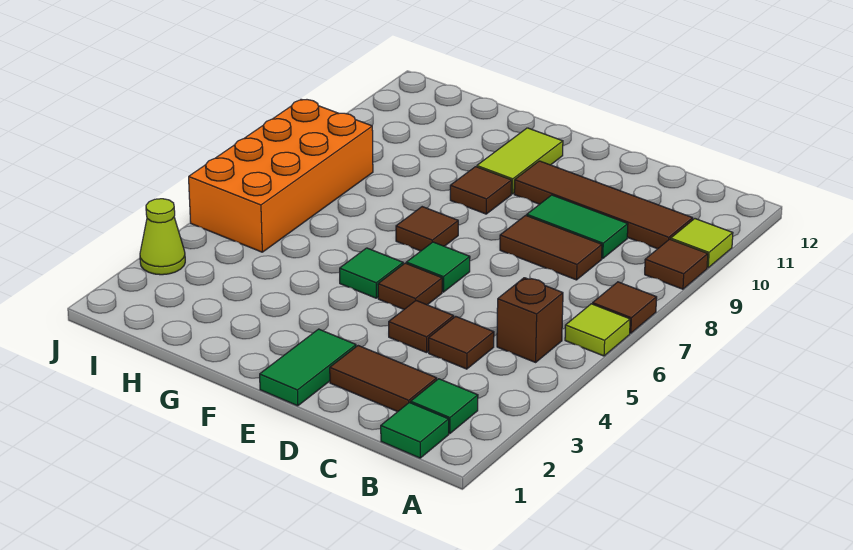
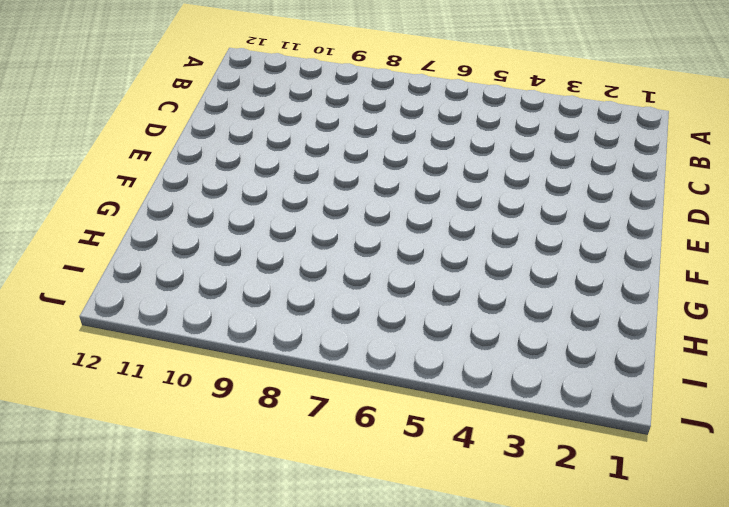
none -> lime tile A6 level 1
none -> brown tile A7 level 1
none -> brown tile A9 level 1

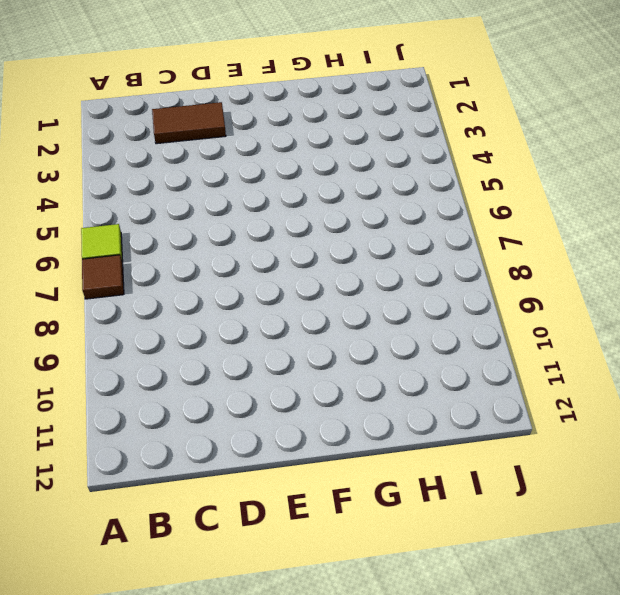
none -> brown tile A9 level 1
none -> lime tile A10 level 1
none -> green tile B1 level 1

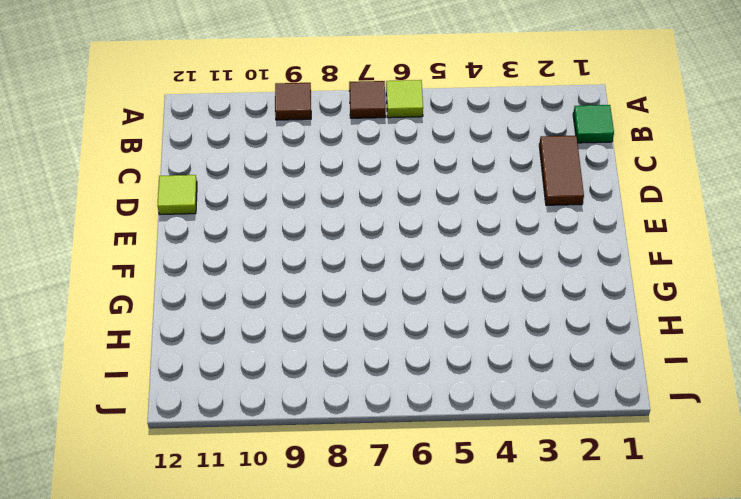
lime tile D12 level 1 -> lime tile A10 level 1
none -> green tile B2 level 1
none -> brown brick B5 level 1
none -> brown tile B10:E10 level 1

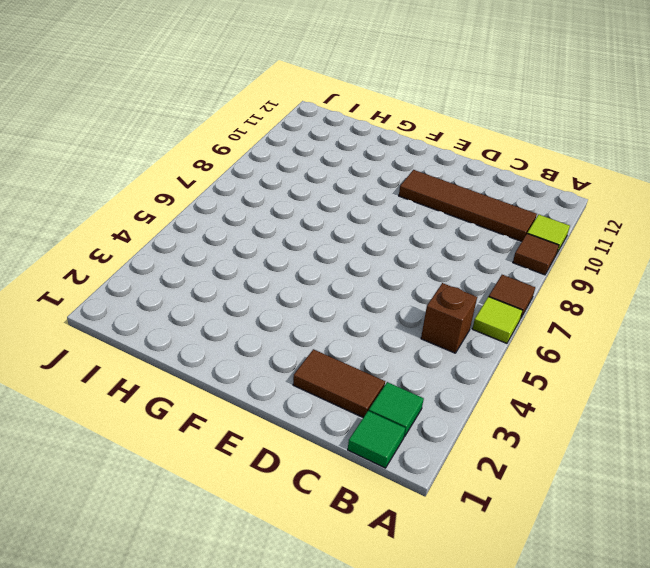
none -> brown tile C4 level 1
none -> brown tile C8:D8 level 1
none -> green tile C9:D9 level 1

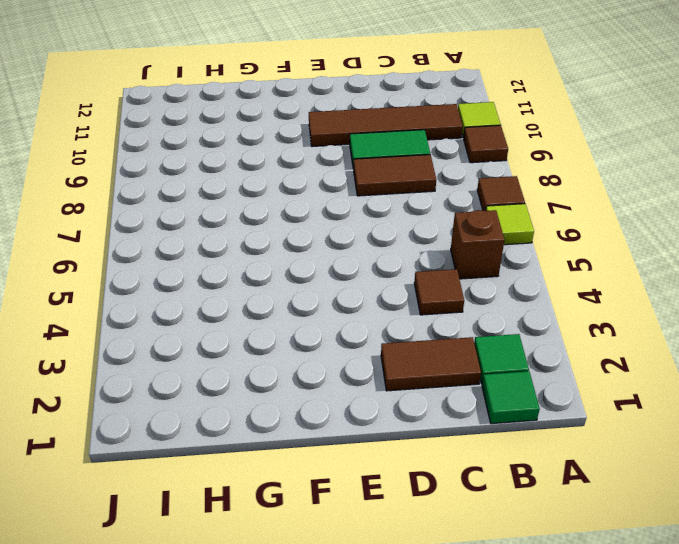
none -> brown tile D4 level 1
none -> green tile E1:E2 level 1
none -> brown tile E5 level 1

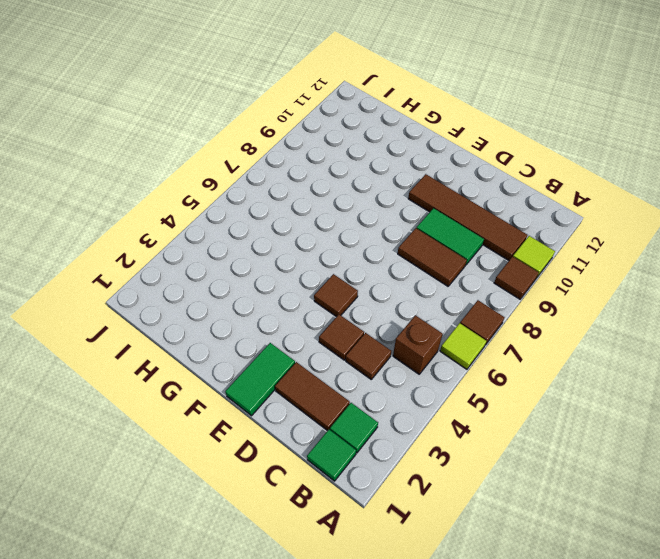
none -> green tile E6 level 1
none -> green tile F5 level 1
none -> brown tile F7 level 1

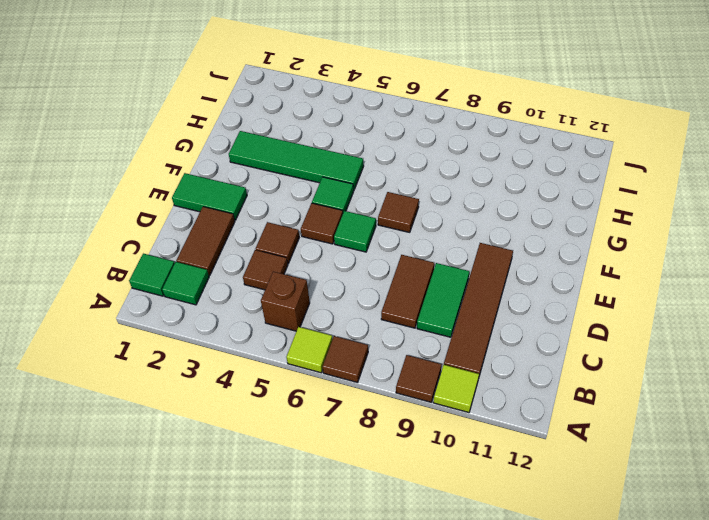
green tile G2:G5 level 1 -> none
none -> brown tile F9 level 1
none -> lime tile F10:F11 level 1
none -> orange brick I5:J8 level 1

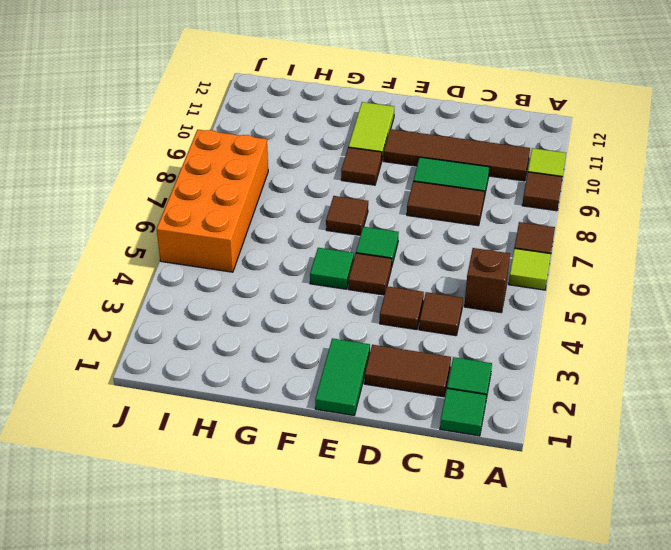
none -> lime cone J3 level 1

